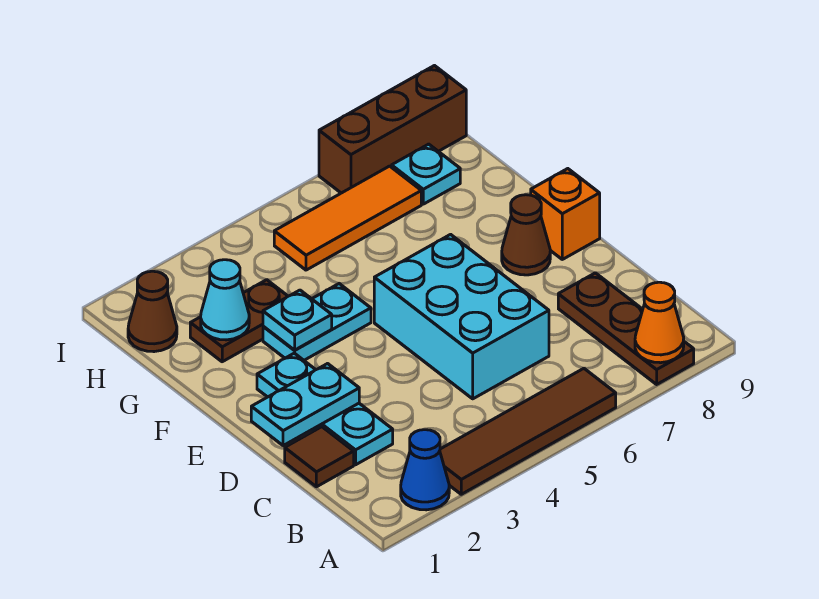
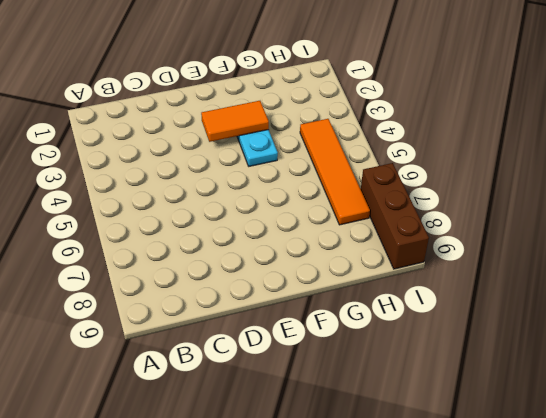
orange tile E3:F3 level 2 -> cyan plate F3 level 2
orange tile H4:H7 level 1 -> orange tile H5:H7 level 1
none -> blue cone A2 level 1
none -> brown tile A3:A6 level 1
none -> brown plate A8:C8 level 1

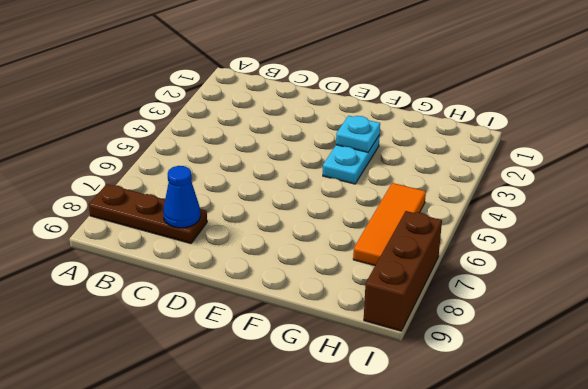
blue cone C8 level 2 -> blue cone A2 level 1
none -> brown tile A3:A6 level 1
none -> brown tile C1 level 1
none -> cyan plate C2:E2 level 1

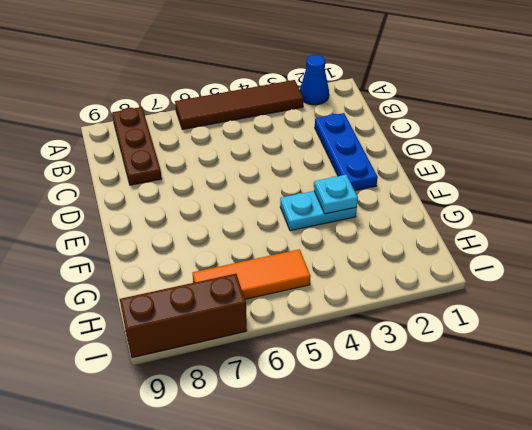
blue plate C2:E2 level 1 -> cyan plate C2:E2 level 1
none -> brown tile C1 level 1
none -> cyan brick C5:E6 level 1
none -> brown cone E8 level 1

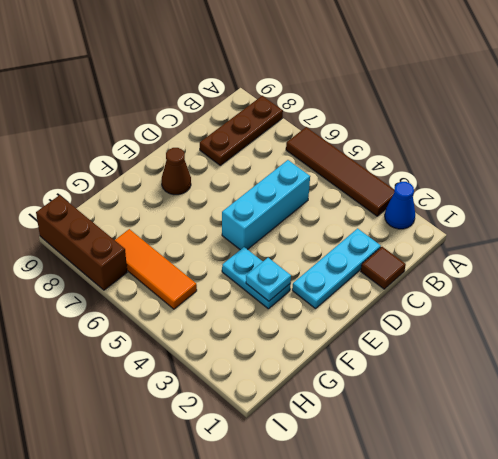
cyan brick C5:E5 level 1 -> cyan brick C5:E6 level 1
none -> orange brick E9 level 1
none -> brown plate G2:G3 level 1
none -> brown cone H1 level 1

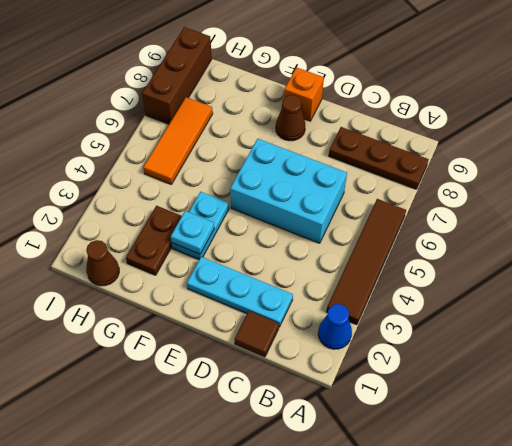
none -> cyan plate H8 level 1
none -> orange cone A8 level 2
none -> cyan plate D1:D2 level 2

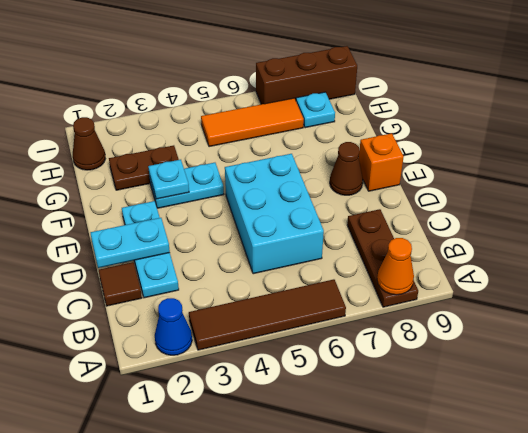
none -> cyan cone G2 level 2

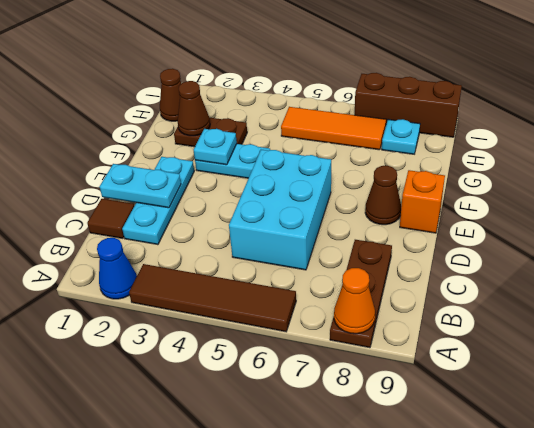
brown cone G2 level 2 -> cyan cone G2 level 2

